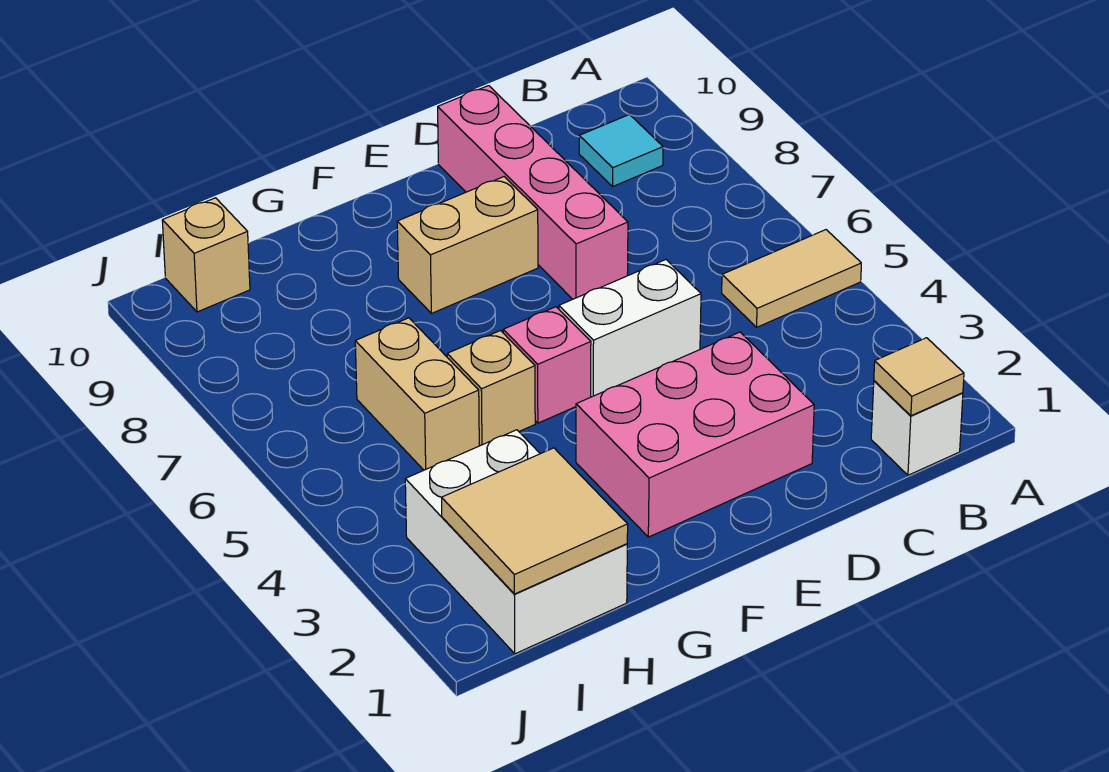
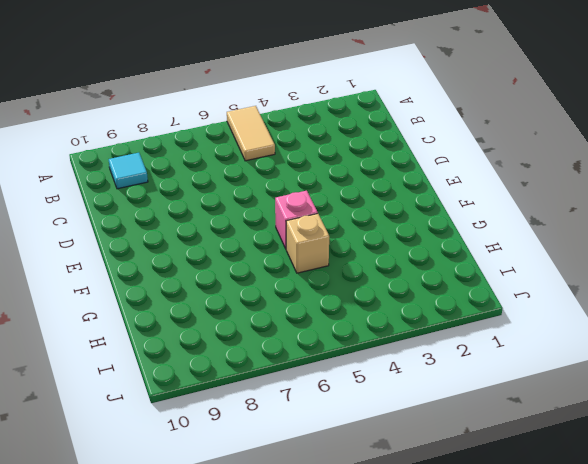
none -> white brick B1 level 1
none -> pink brick D2:F3 level 1
none -> white brick D5:E5 level 1

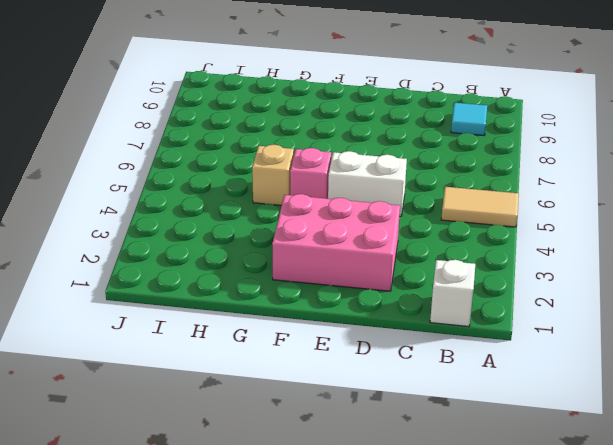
none -> pink brick D7:D10 level 1
none -> tan brick E8:F8 level 1
none -> white brick H1:I3 level 1

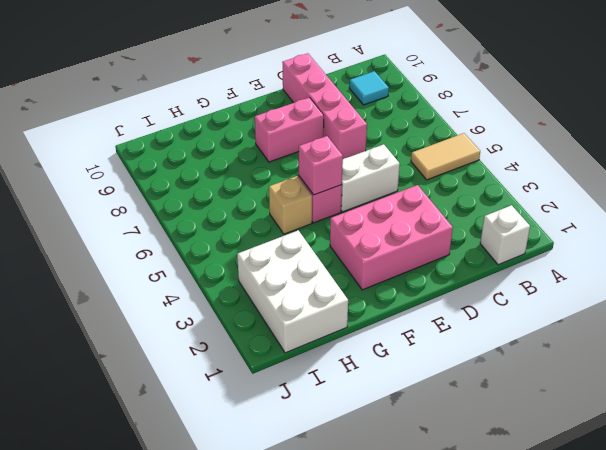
pink brick E8:F8 level 1 -> tan brick E8:F8 level 1
pink brick F5 level 2 -> none
none -> tan brick H5:H6 level 1
none -> tan brick I10 level 1
none -> tan tile B1 level 2

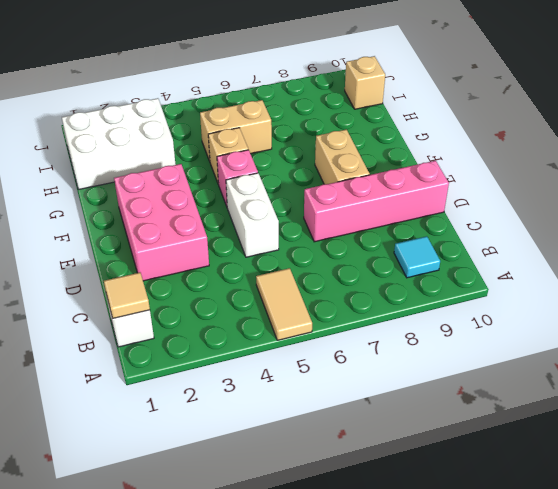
none -> tan tile H1:I2 level 2

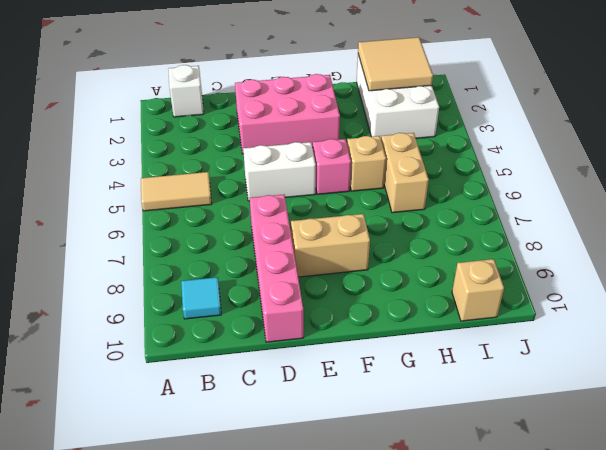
none -> tan tile B1 level 2

